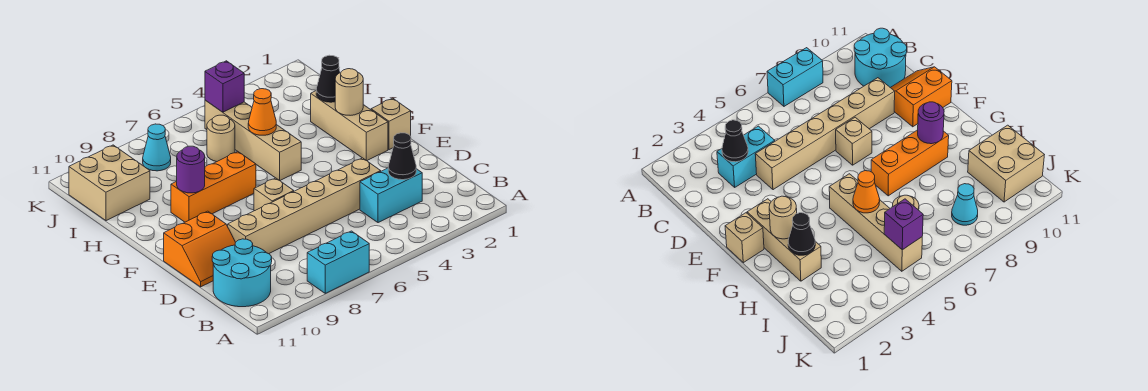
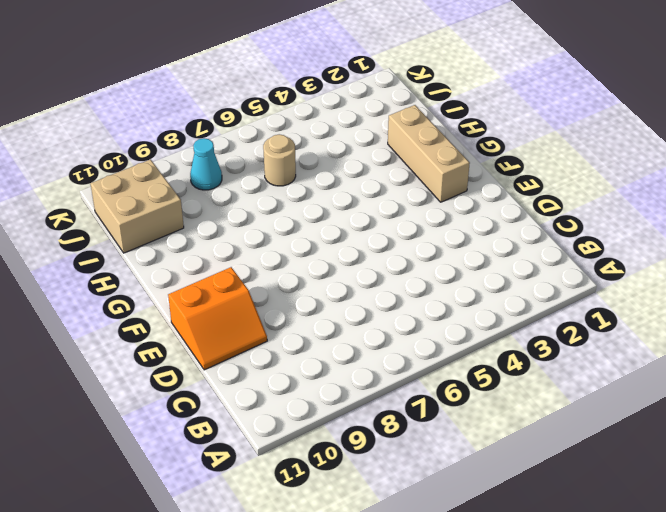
none -> cyan brick A7:A8 level 1
none -> cyan round brick B10:C11 level 1
none -> cyan brick C3:C4 level 1

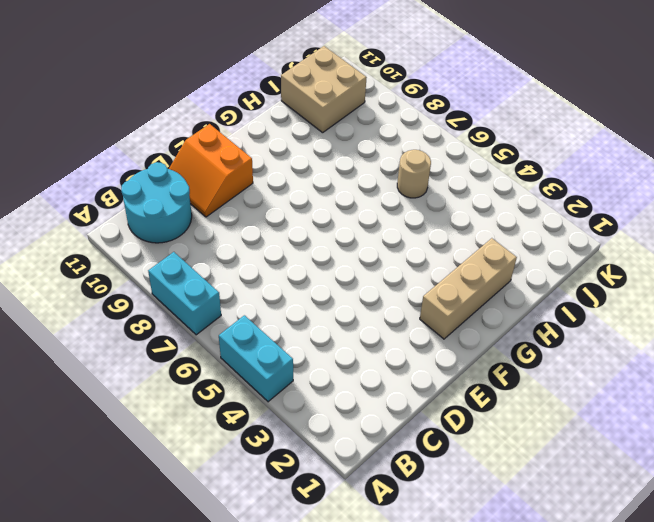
cyan brick A4:A5 level 1 -> cyan brick C3:C4 level 1
none -> tan brick D4:D9 level 1
none -> tan brick E7 level 1
none -> tan brick F1 level 1

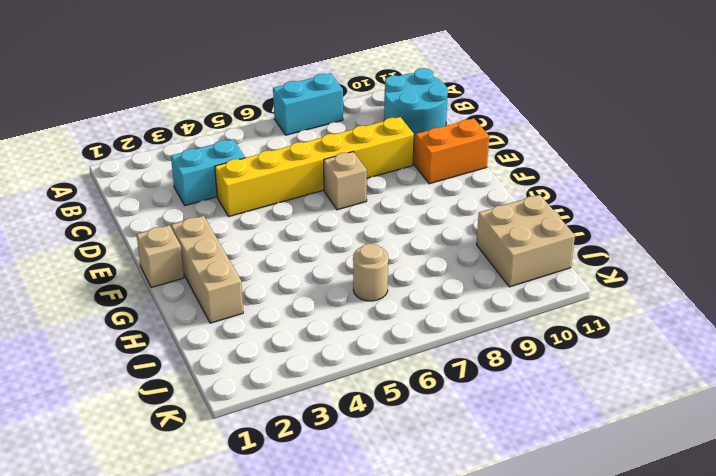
yellow brick D4:D9 level 1 -> tan brick D4:D9 level 1
none -> tan brick G5:J5 level 1
none -> orange brick G7:G9 level 1
none -> cyan cone J8 level 1

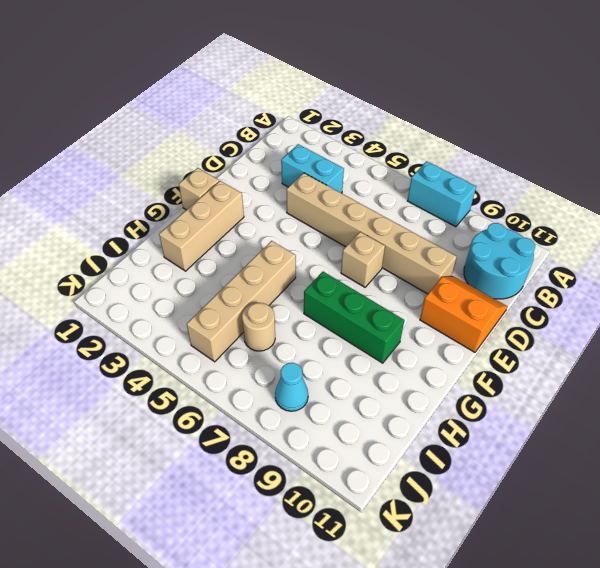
green brick G7:G9 level 1 -> orange brick G7:G9 level 1
none -> tan brick I10:J11 level 1
none -> black cone C3 level 2
none -> tan round brick G2 level 2

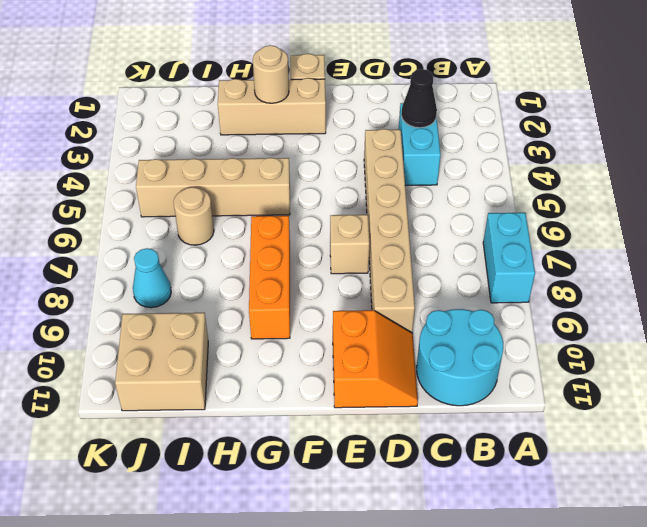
none -> purple round brick G9 level 2
none -> black cone H2 level 2
none -> orange cone H5 level 2

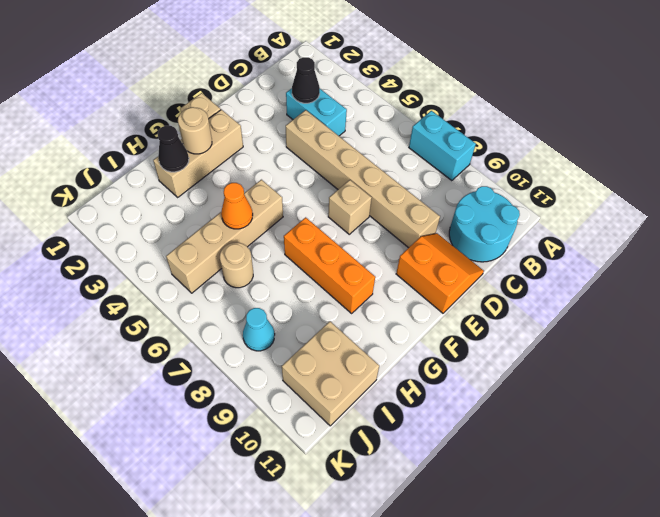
none -> purple round brick G9 level 2
none -> purple brick J5 level 2

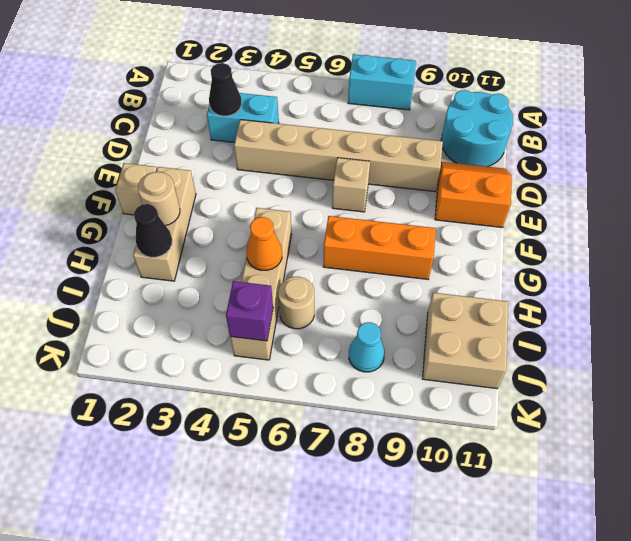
none -> purple round brick G9 level 2

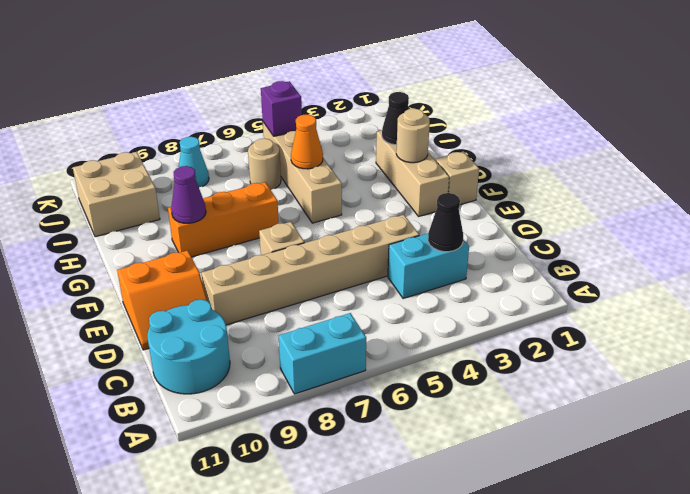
purple cone G9 level 2 -> purple round brick G9 level 2

